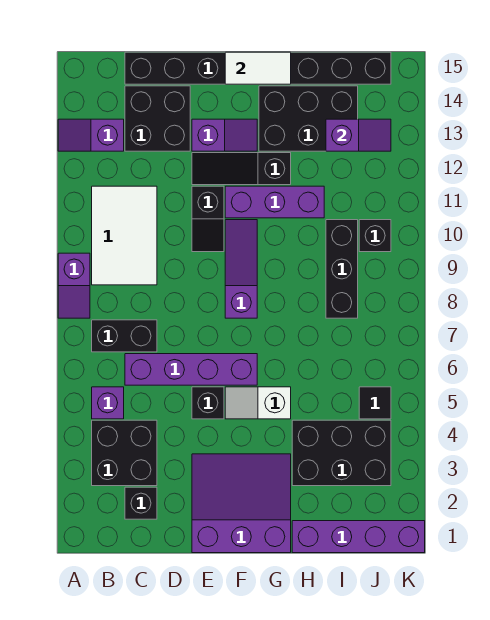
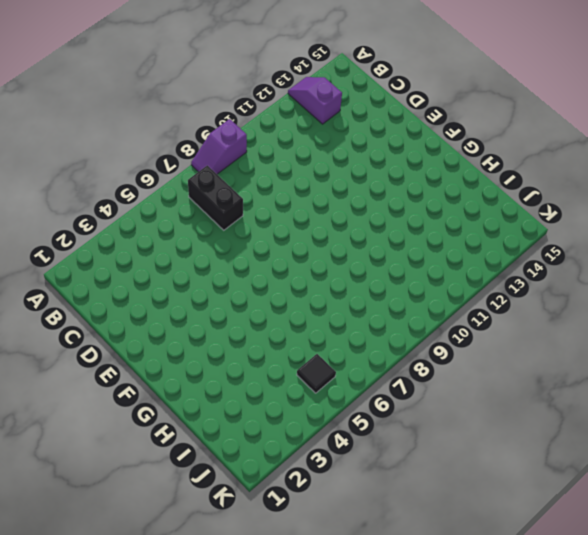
none -> black brick B3:C4 level 1
none -> purple brick B5 level 1
none -> white tile B9:C11 level 1

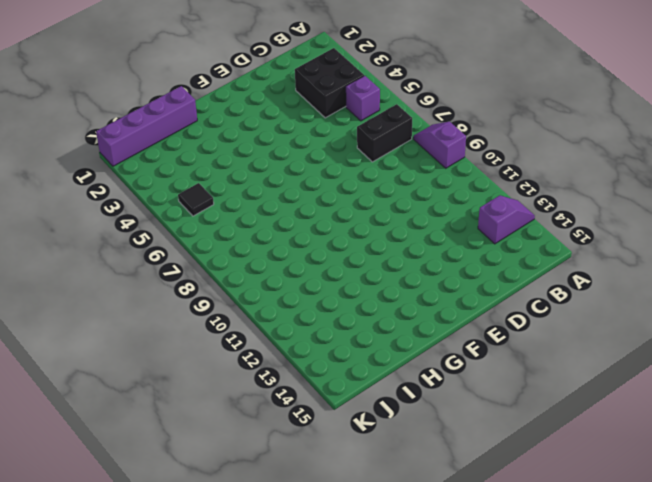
none -> white tile B9:C11 level 1
none -> black brick C2 level 1
none -> purple brick C6:F6 level 1

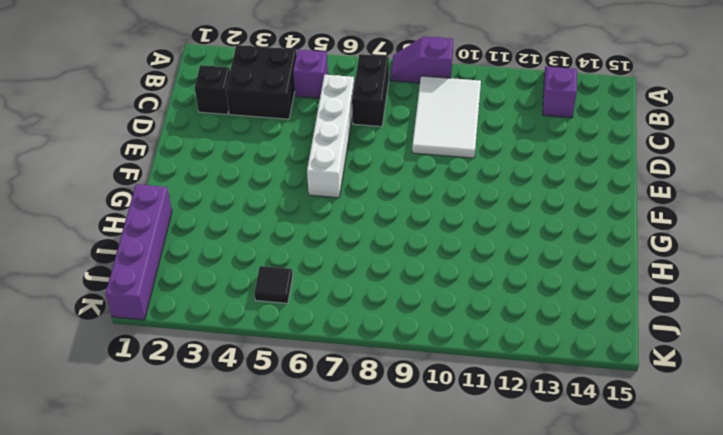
white tile B9:D10 level 1 -> white tile B9:C11 level 1
white brick C6:F6 level 1 -> purple brick C6:F6 level 1
none -> black brick C13:D14 level 1
none -> black brick C15:J15 level 1
none -> purple slope E1:G3 level 1 top 1

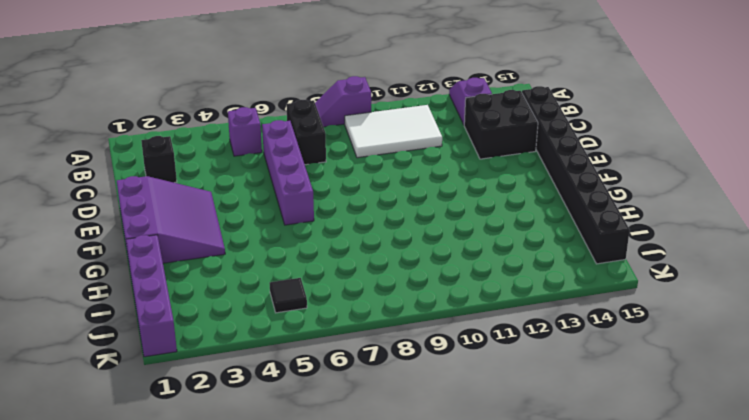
none -> black brick B3:C4 level 1
none -> black brick E5 level 1
none -> black slope E10:E11 level 1 top 11

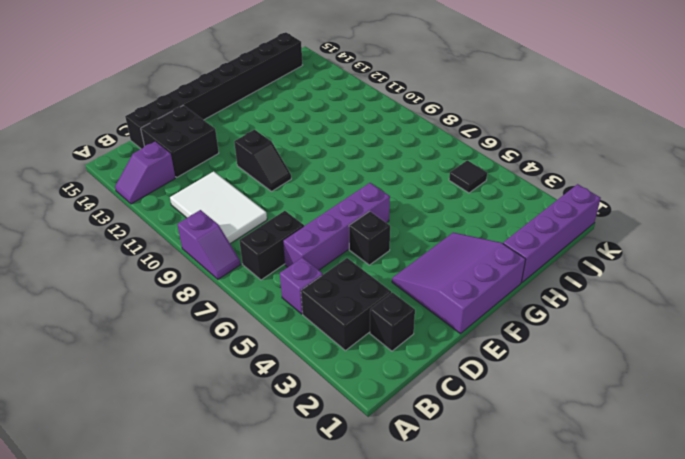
none -> black slope E12:G12 level 1 top G
none -> purple slope E13:F13 level 1 top E
none -> white slope F5:G5 level 1 top G

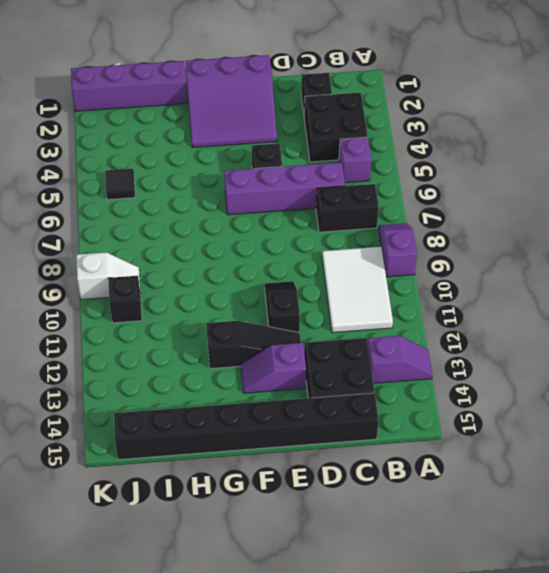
white slope J9:K9 level 1 top K -> white slope F5:G5 level 1 top G
none -> purple slope F8:F10 level 1 top 8
none -> purple brick F11:H11 level 1
none -> black brick G13:I14 level 1

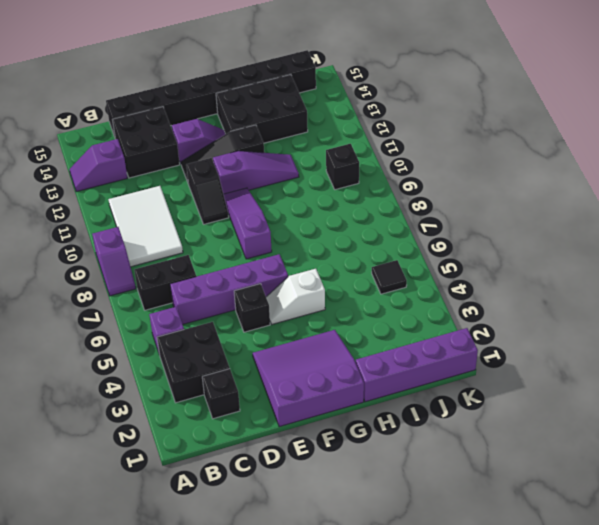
purple slope F11:H11 level 1 top F -> purple brick F11:H11 level 1
none -> black brick H3:J4 level 1
none -> black brick I8:I10 level 1
none -> white tile F15:G15 level 2

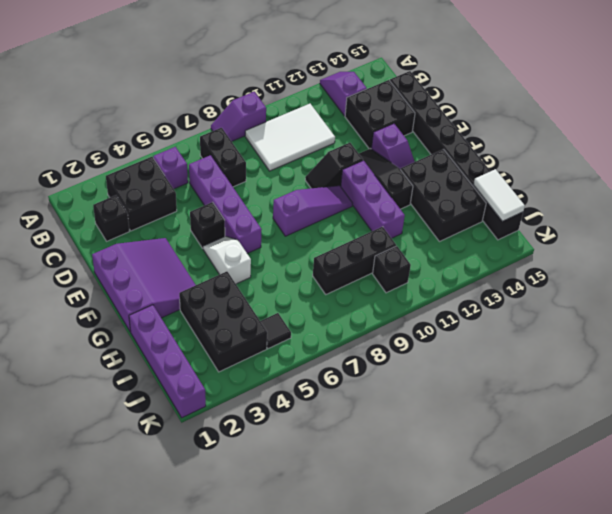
white tile I15:J15 level 2 -> white tile F15:G15 level 2
none -> purple slope I13:J13 level 2 top I

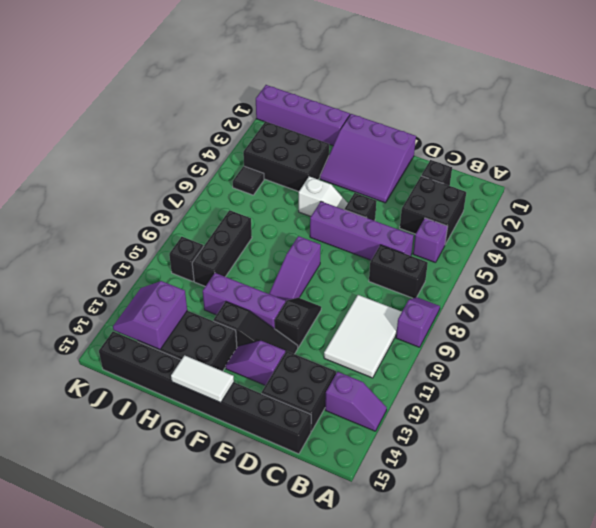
purple slope I13:J14 level 2 top I -> purple slope I13:J13 level 2 top I

